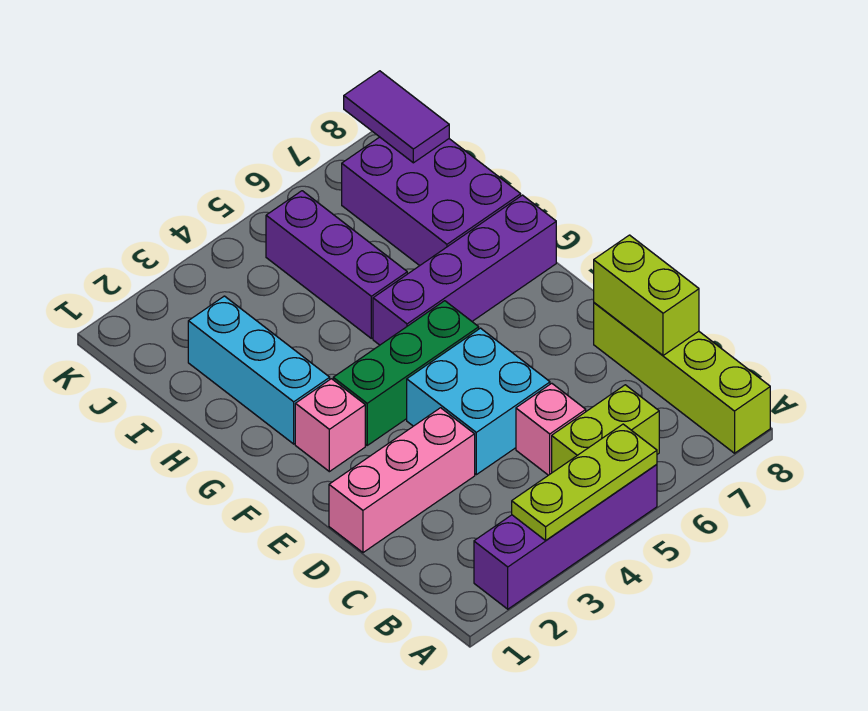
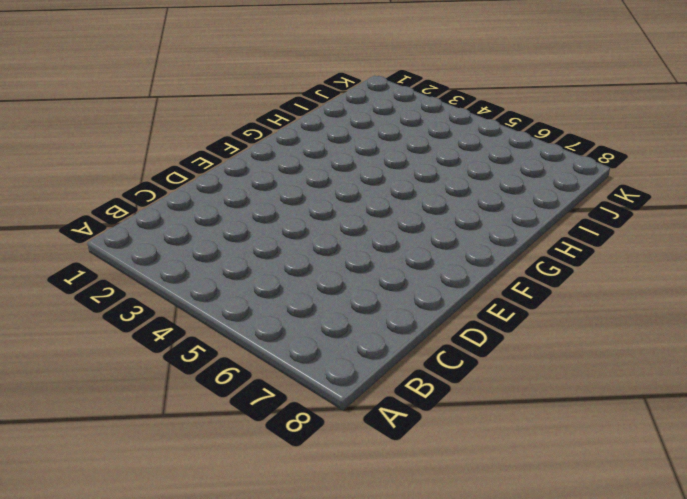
none -> purple brick A2:A5 level 1
none -> lime brick A8:D8 level 1
none -> lime brick B5:B6 level 1

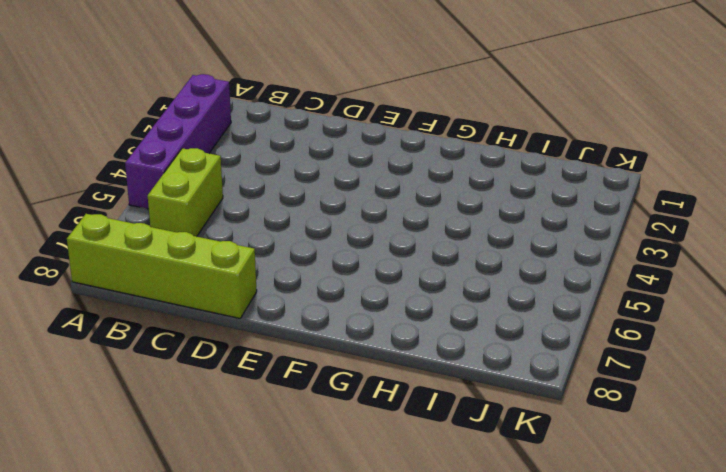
none -> pink brick C5 level 1
none -> pink brick D1:D3 level 1
none -> cyan brick D4:E5 level 1

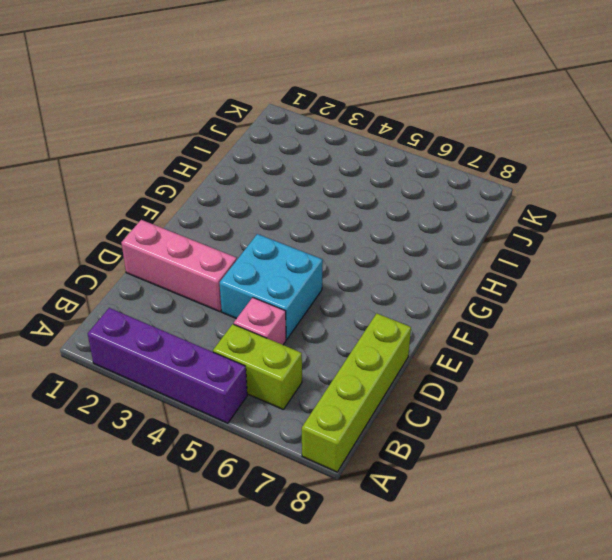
none -> pink brick F2 level 1
none -> green brick F3:F5 level 1
none -> cyan brick G2:I2 level 1

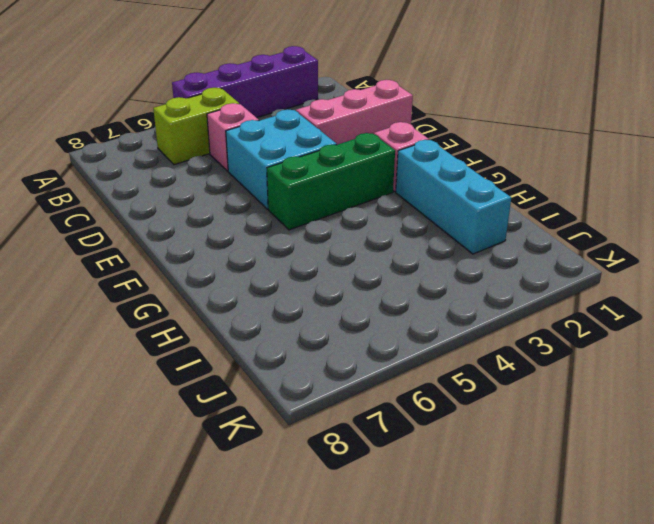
none -> lime brick A8:D8 level 1
none -> purple brick G5:G8 level 1
none -> purple brick H5:J5 level 1

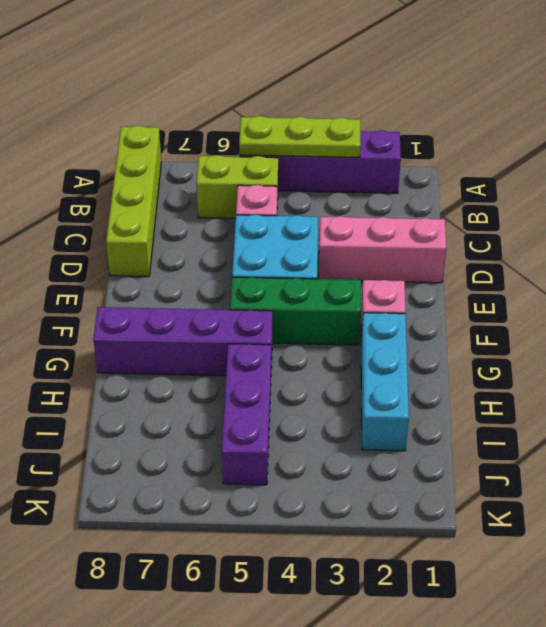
none -> purple brick H7:J8 level 1
none -> lime brick C8:D8 level 2
none -> purple tile J8:K8 level 2

